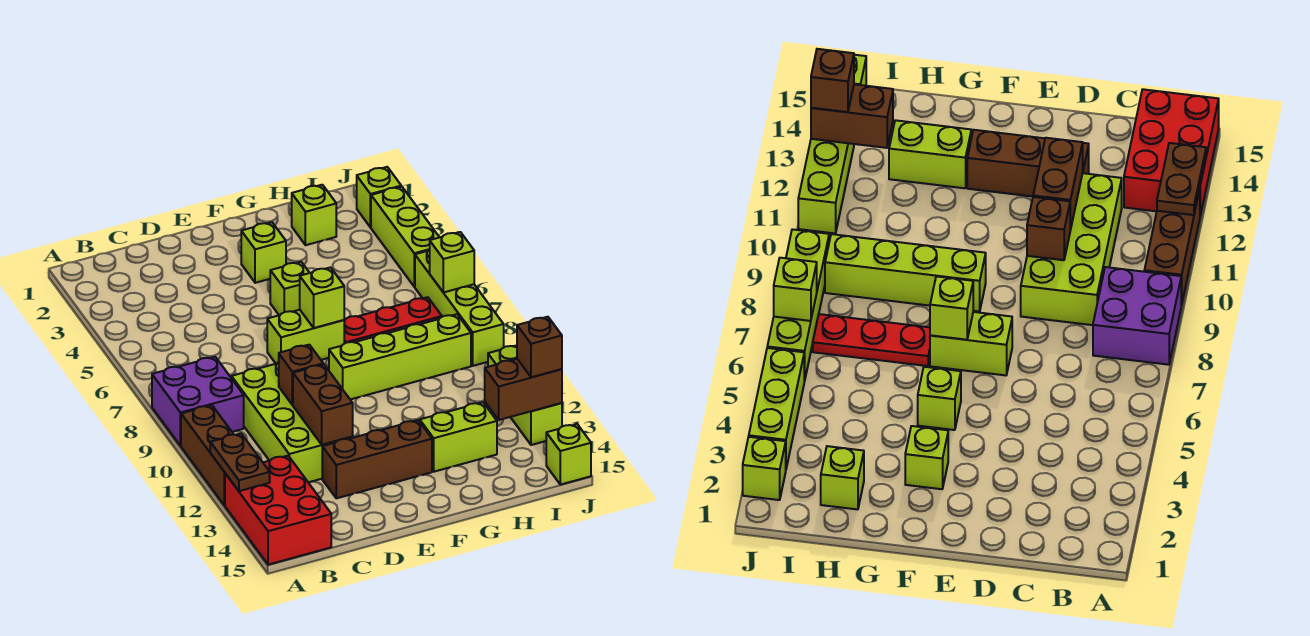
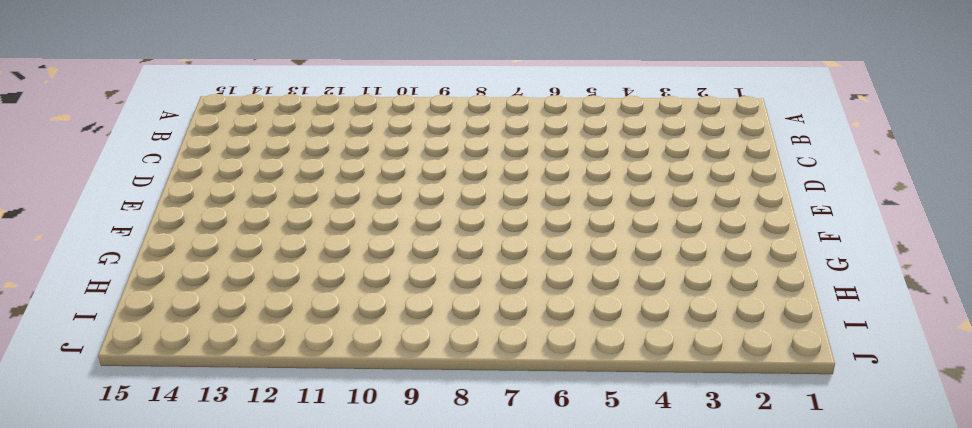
none -> purple brick A8:B9 level 1
none -> brown brick A10:A12 level 1
none -> red brick A13:B15 level 1

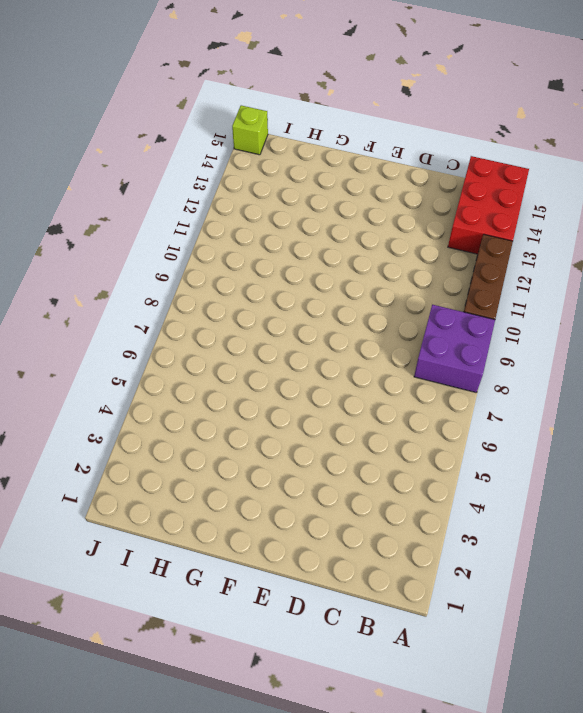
none -> lime brick C9:D12 level 1
none -> brown brick D13:F13 level 1
none -> lime brick E7:F7 level 1

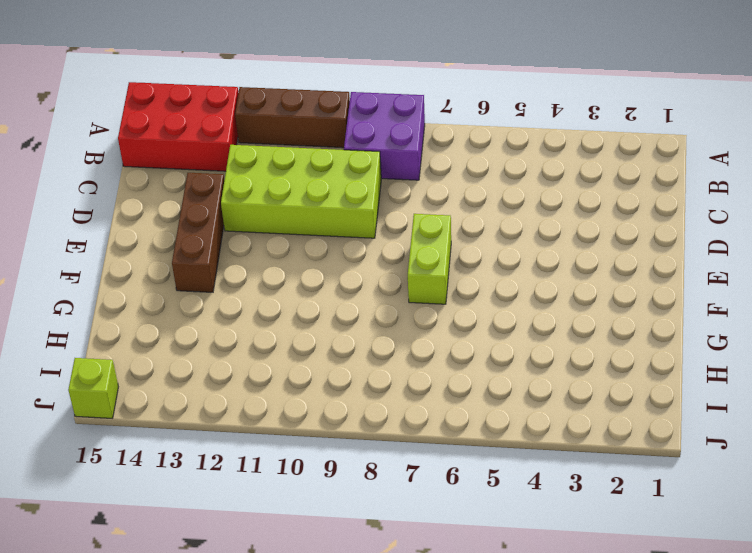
none -> lime brick F3 level 1
none -> lime brick F5 level 1
none -> lime brick F9:I9 level 1

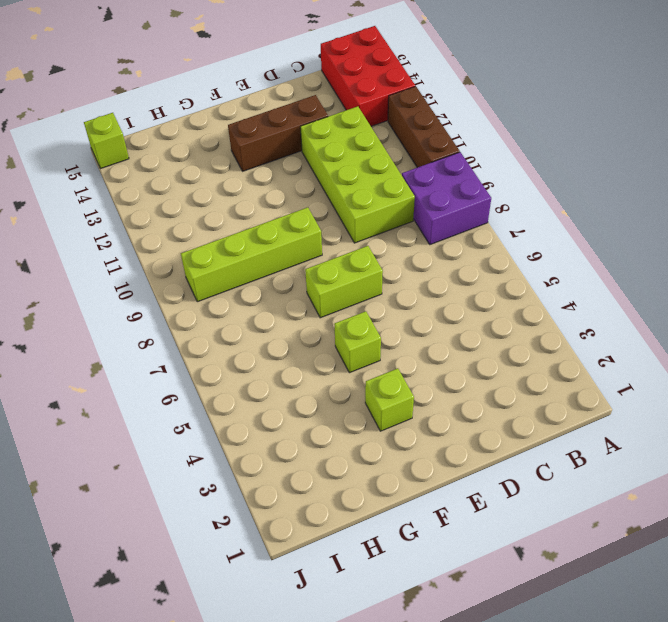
none -> red plate G7:I7 level 1
none -> lime brick G13:H13 level 1
none -> lime brick H2 level 1

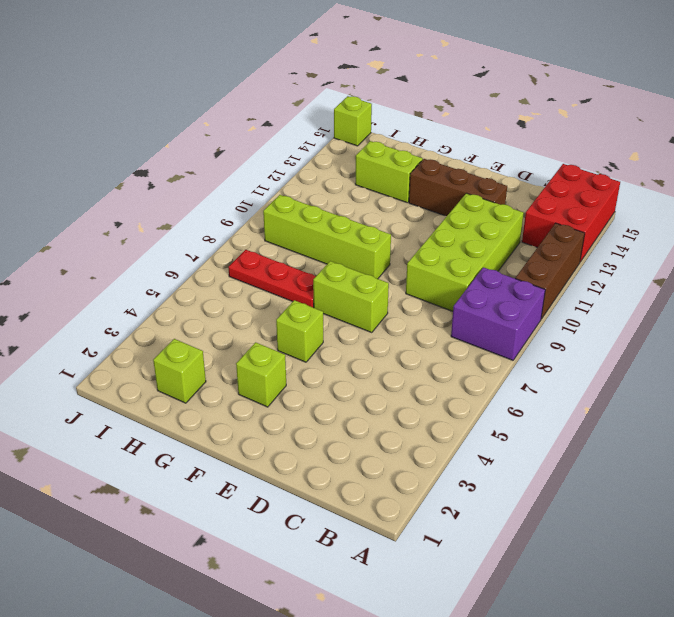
none -> lime brick J2 level 1
none -> lime brick J3:J5 level 1
none -> lime brick J6:J9 level 1

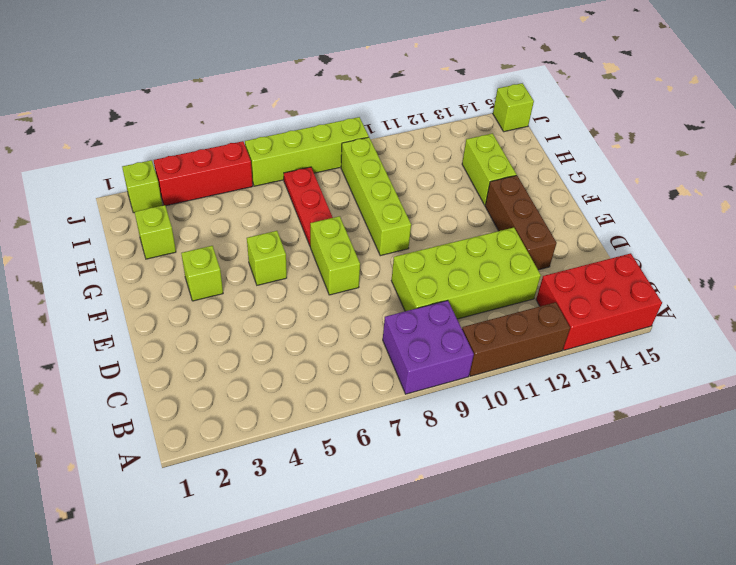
red brick J3:J5 level 1 -> lime brick J3:J5 level 1
none -> lime brick J11:J13 level 1
none -> brown plate A12:A13 level 2
none -> brown brick D10 level 2

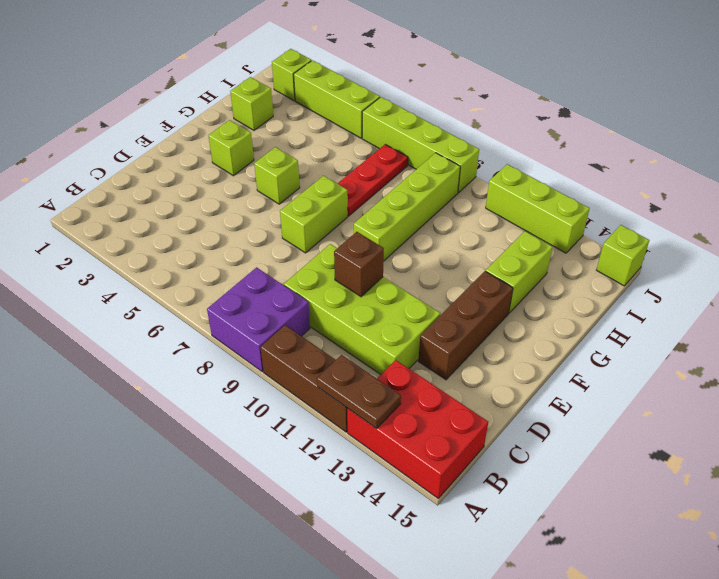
none -> brown brick D11:D12 level 2
none -> lime brick F7 level 2
none -> brown brick I13:J13 level 2

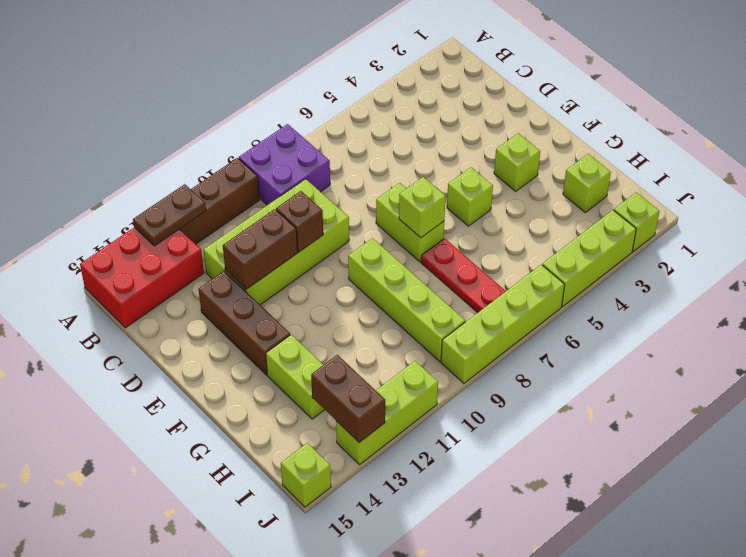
none -> lime brick J7 level 2
none -> brown brick J13 level 3

